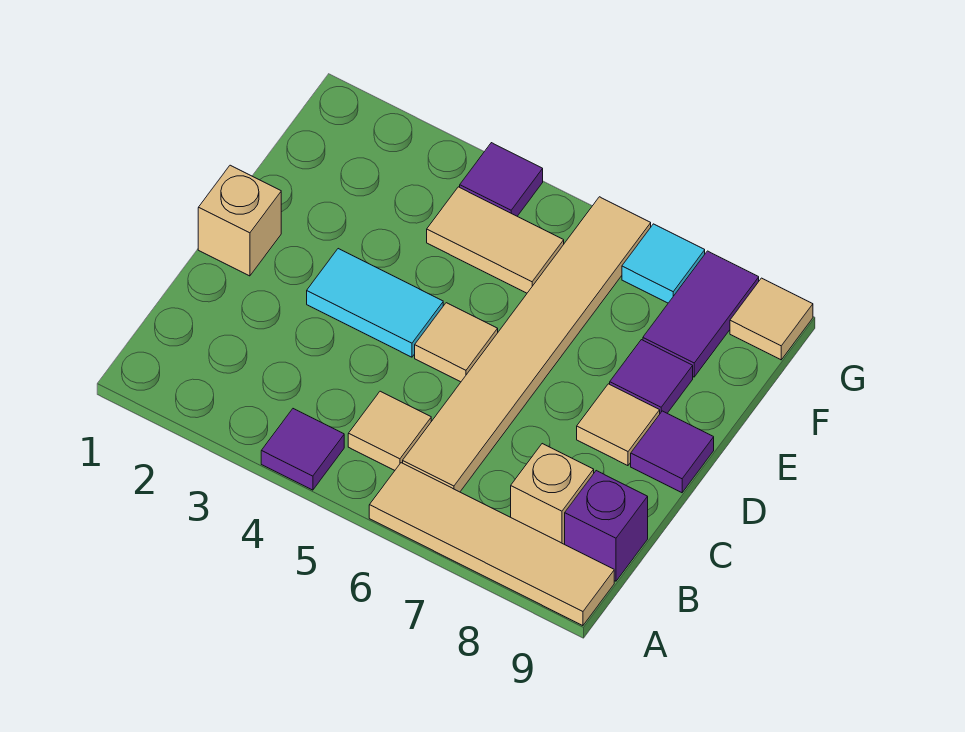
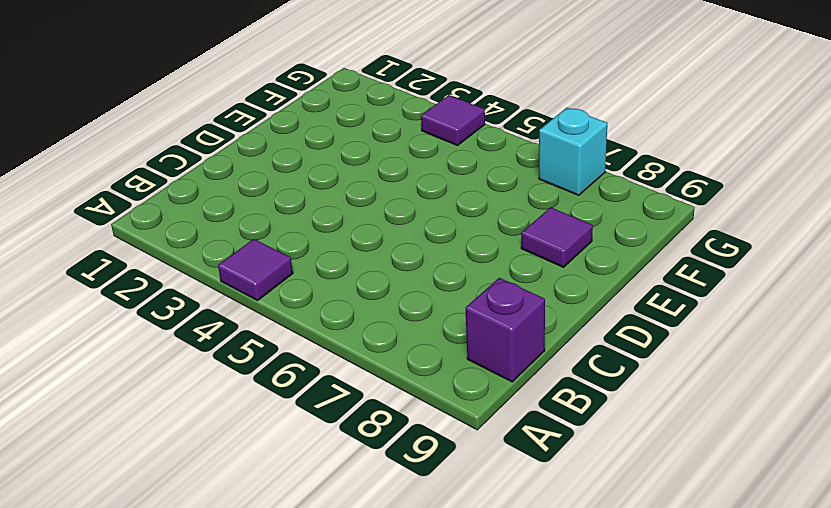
cyan brick G7 level 1 -> cyan tile G7 level 1
none -> tan tile A6:A9 level 1
none -> tan tile B5 level 1
none -> tan tile B6:G6 level 1

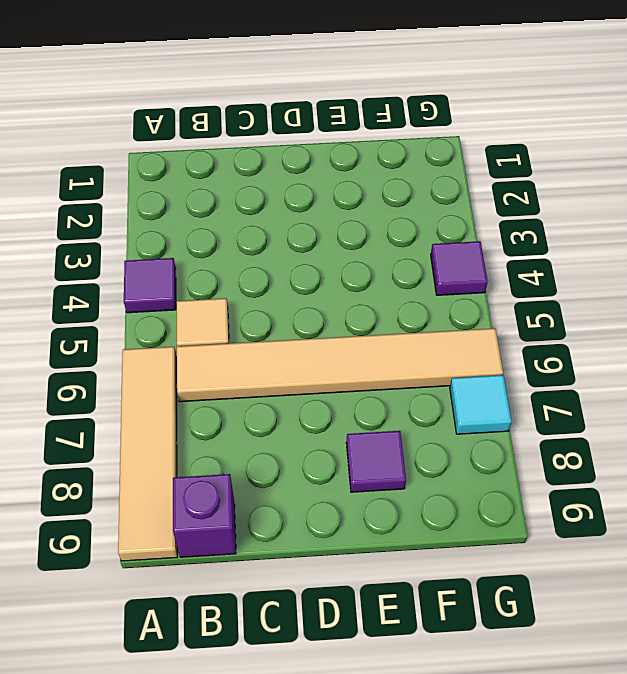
none -> tan brick B8 level 1
none -> tan brick D1 level 1
none -> cyan tile D3:D4 level 1

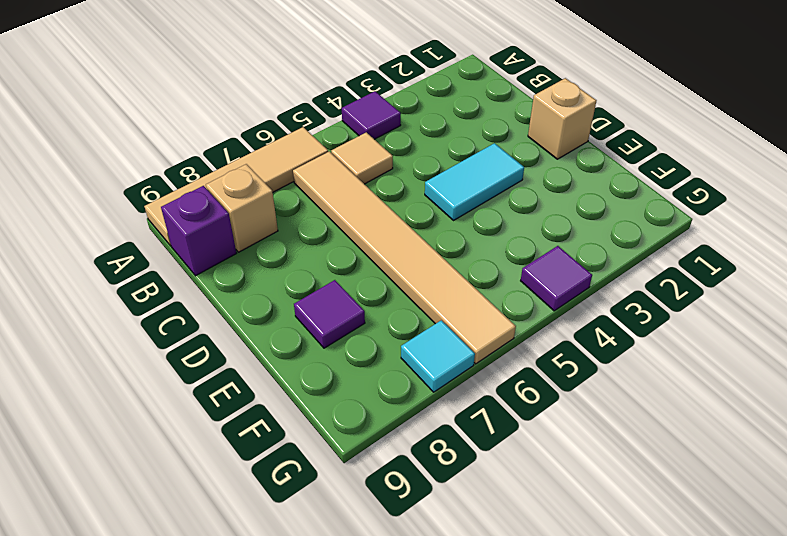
none -> tan tile D5 level 1
none -> tan tile D8 level 1
none -> purple tile D9 level 1

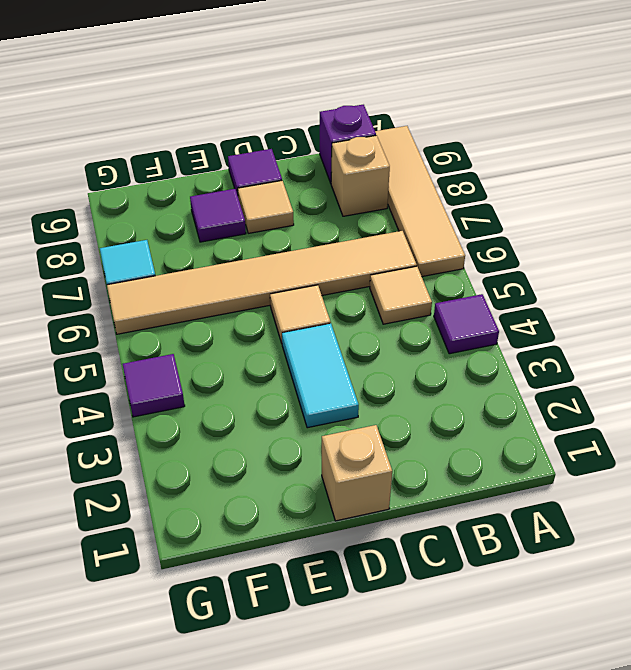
none -> tan tile F4:F5 level 1
none -> purple tile F8:G8 level 1
none -> tan tile G9 level 1

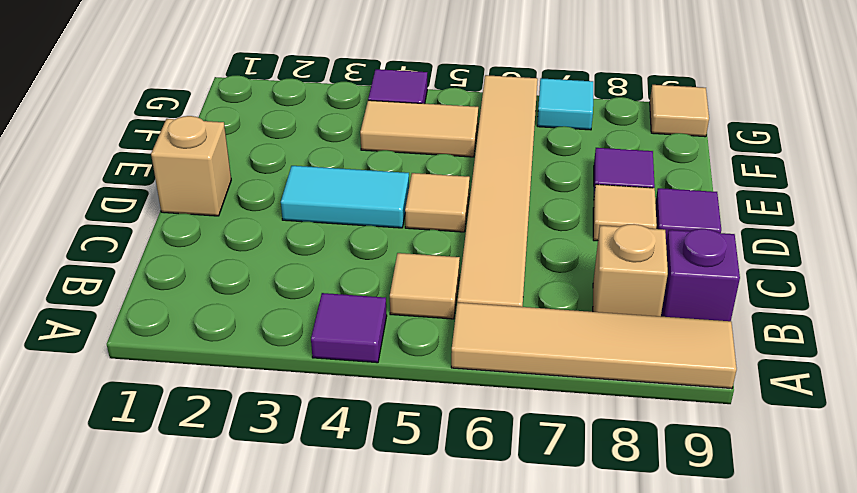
none -> purple tile F8:G8 level 1

